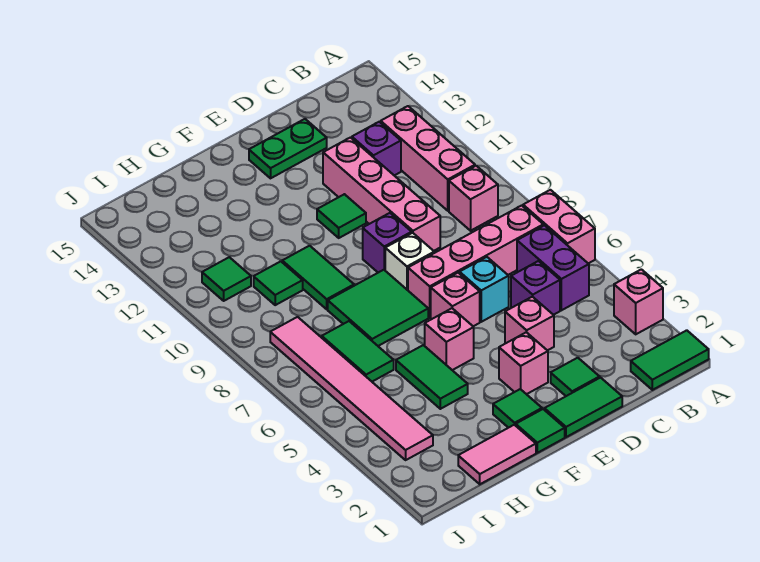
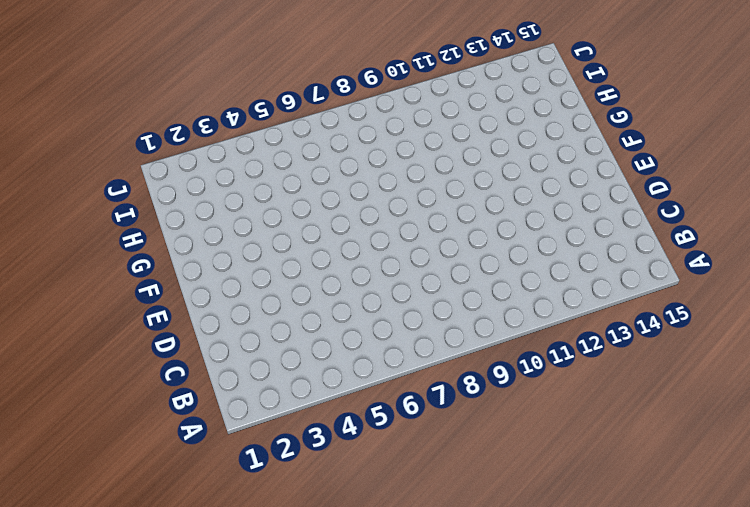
none -> green tile A1:B1 level 1
none -> pink brick A3 level 1
none -> pink brick A6:A7 level 1
none -> purple brick B5:B6 level 1

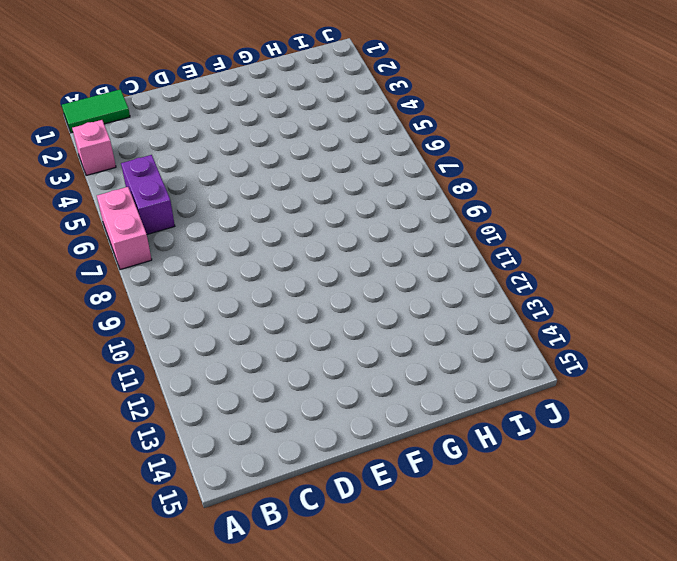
none -> pink brick B7:E7 level 1
none -> pink brick B9 level 1
none -> pink brick B10:B12 level 1
none -> purple brick C5 level 1

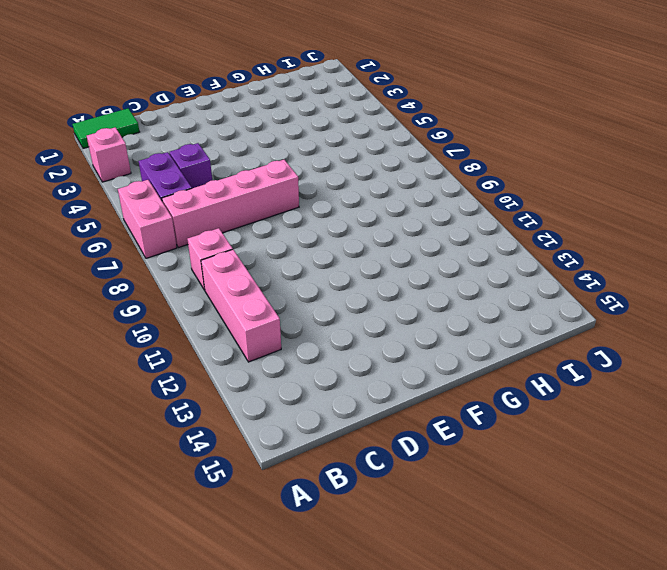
none -> purple brick C12 level 1
none -> green tile D1:E1 level 1
none -> green tile D2 level 1
none -> pink brick D4 level 1

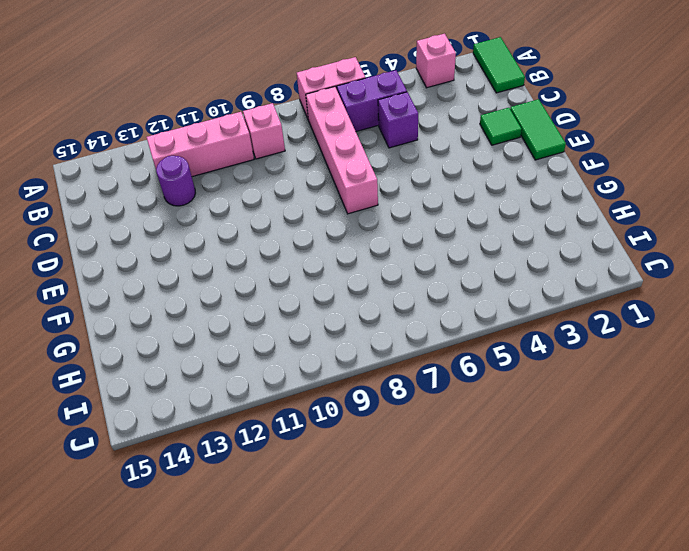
purple round brick C12 level 1 -> purple brick C12 level 1
none -> pink brick D4 level 1
none -> cyan brick D6 level 1
none -> pink brick D9:D12 level 1
none -> green plate D14:E14 level 1

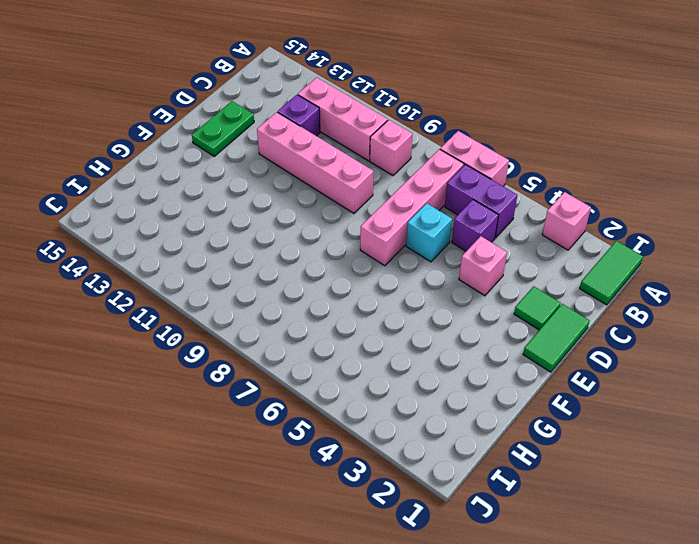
none -> pink brick E3 level 1
none -> pink brick E6 level 1
none -> white brick E8 level 1
none -> purple brick E9 level 1

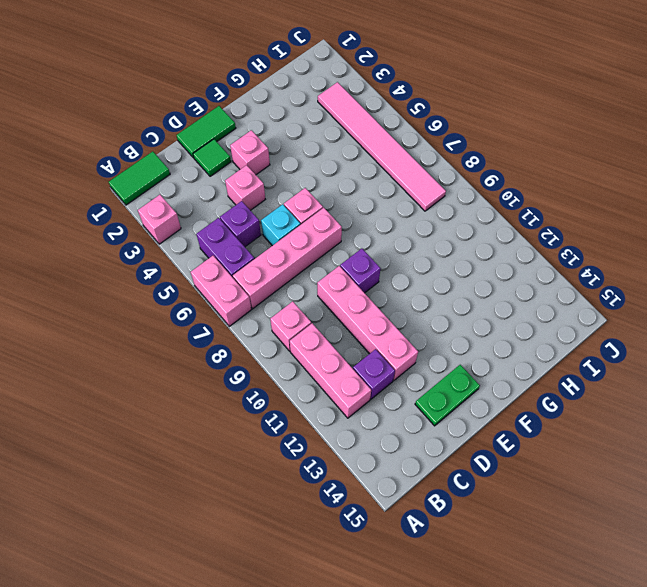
none -> white brick E8 level 1
none -> green tile E11 level 1
none -> green tile F1 level 1
none -> green tile F2 level 1

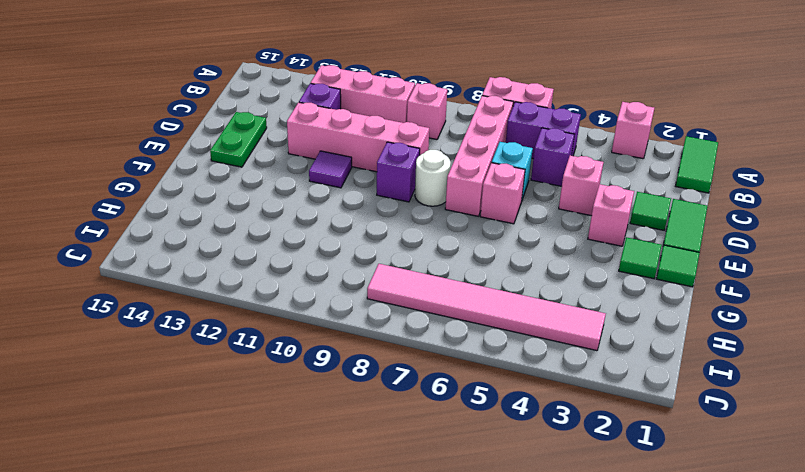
white round brick E8 level 1 -> white brick E8 level 1
purple tile E11 level 1 -> green tile E11 level 1
none -> pink brick F5 level 1
none -> green tile F7:G8 level 1
none -> pink tile G1:H1 level 1
none -> green tile G4:G5 level 1

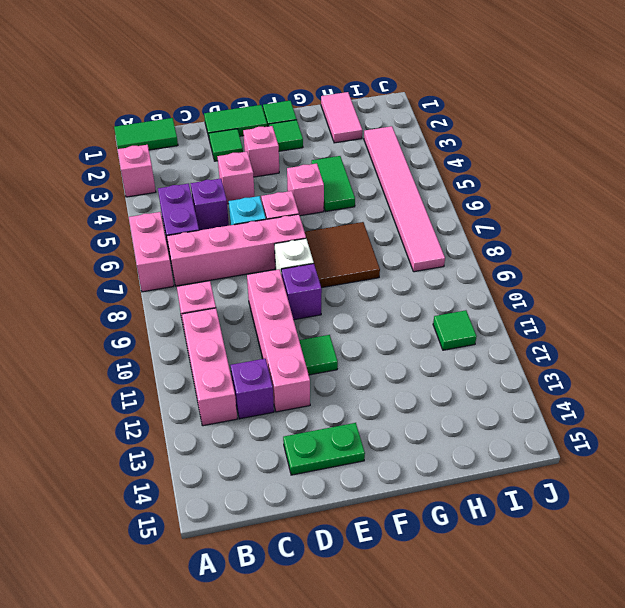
brown tile F7:G8 level 1 -> green tile F7:G8 level 1
pink tile H1:H2 level 1 -> pink tile G1:H1 level 1
none -> green tile G9:G10 level 1
none -> green tile H6:H7 level 1
none -> green tile H10 level 1

